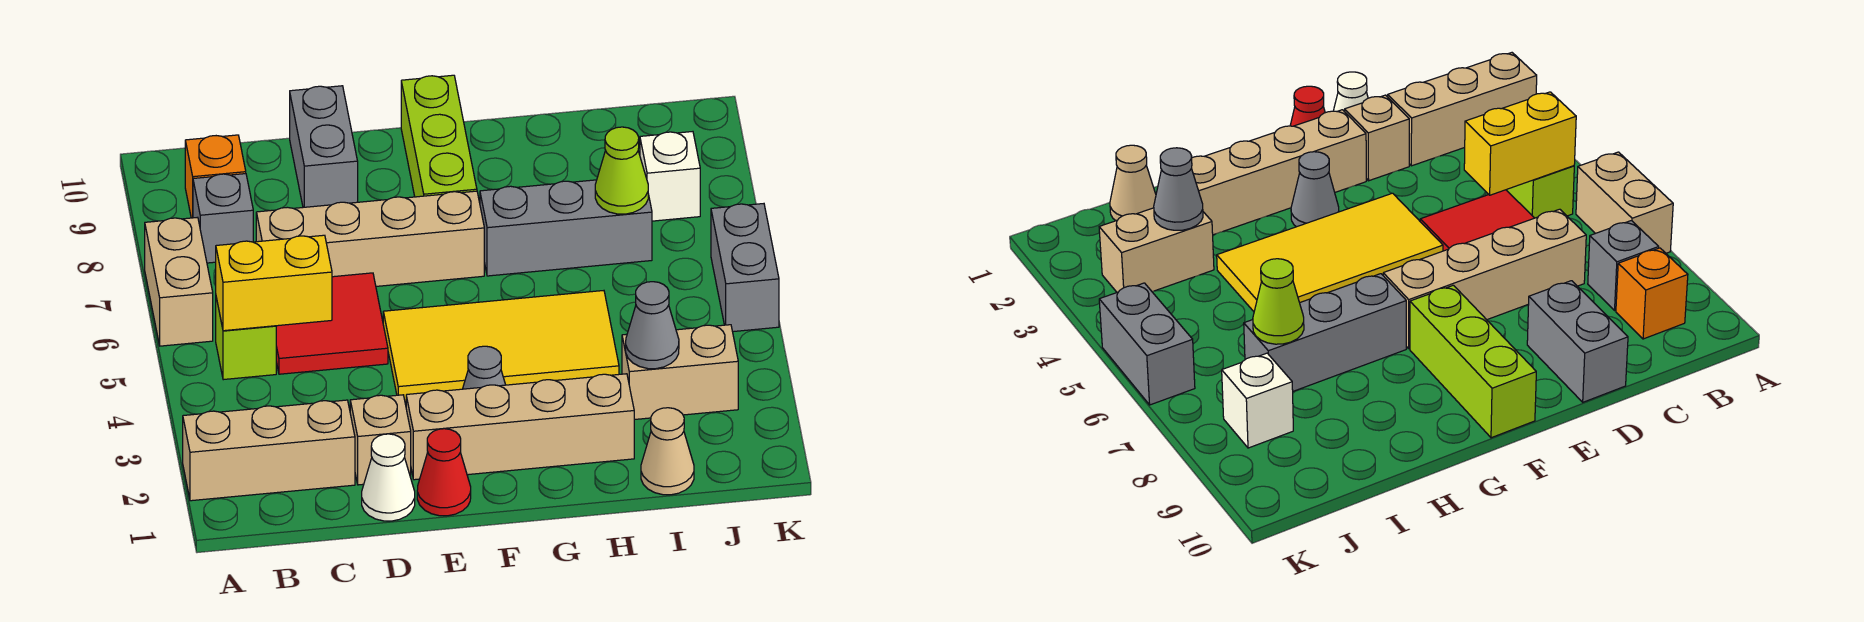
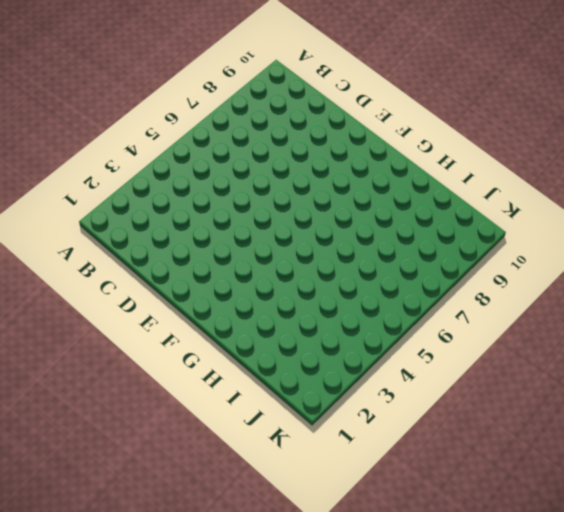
none -> tan brick A2:C2 level 1
none -> tan brick A6:A7 level 1
none -> lime brick B5 level 1

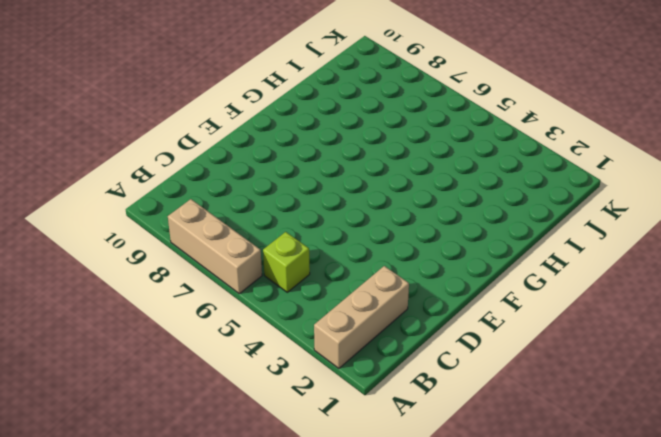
tan brick A6:A8 level 1 -> tan brick A6:A7 level 1
none -> grey brick B8 level 1
none -> orange brick B9 level 1
none -> red tile C5:D6 level 1

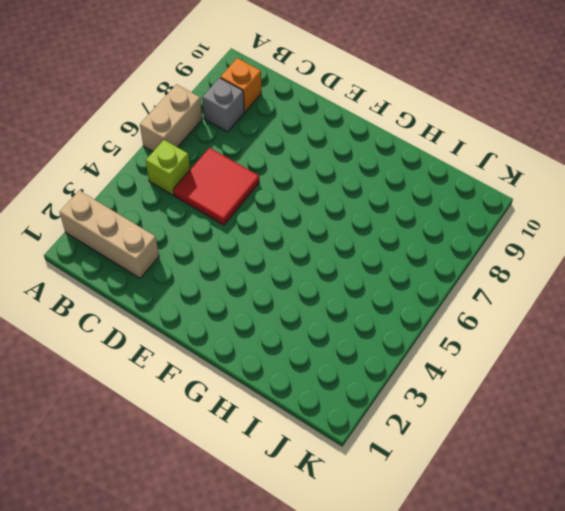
none -> tan brick C7:F7 level 1
none -> white cone D1 level 1
none -> tan brick D2 level 1

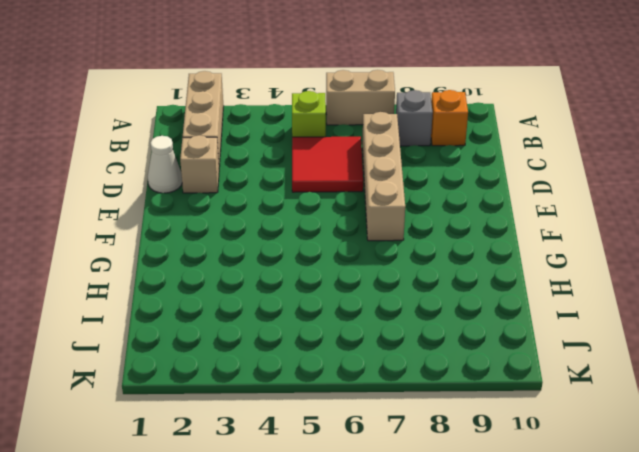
none -> grey brick D9:D10 level 1
none -> red cone E1 level 1
none -> tan brick E2:H2 level 1

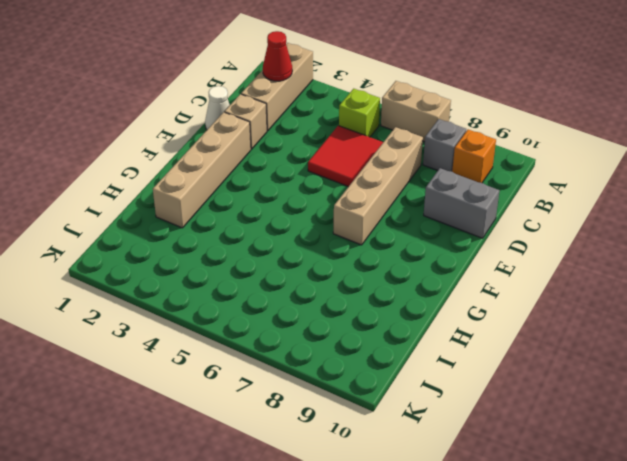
red cone B2 level 2 -> red cone E1 level 1
none -> yellow tile E4:H5 level 1
none -> grey cone F3 level 1
none -> lime brick F8:F10 level 1

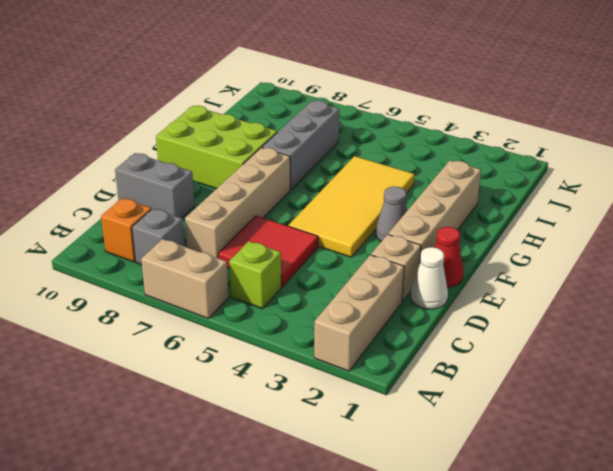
lime brick F8:G10 level 1 -> lime brick F8:F10 level 1
none -> tan cone I1 level 1
none -> tan brick I3:J3 level 1
none -> white brick J8 level 1

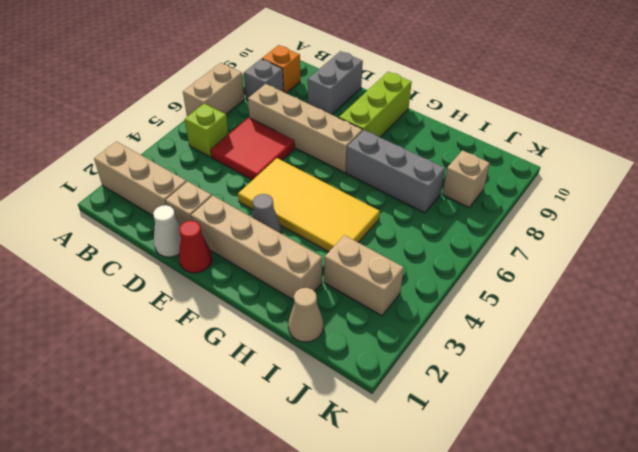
tan brick J8 level 1 -> white brick J8 level 1
none -> grey brick K5:K6 level 1
none -> yellow brick B5:C5 level 2
none -> grey cone I3 level 2

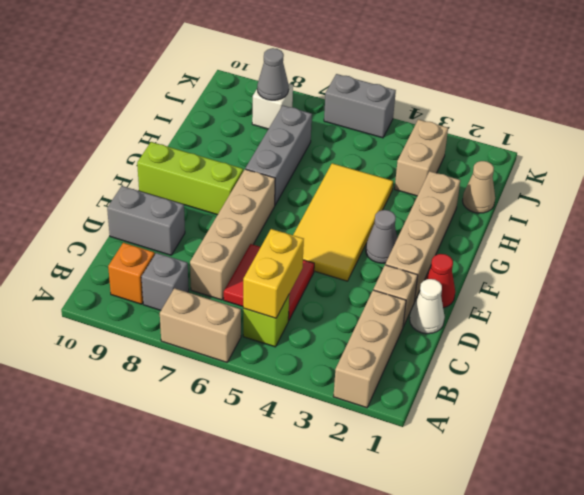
grey cone J8 level 2 -> grey cone I3 level 2
none -> lime cone I7 level 2

